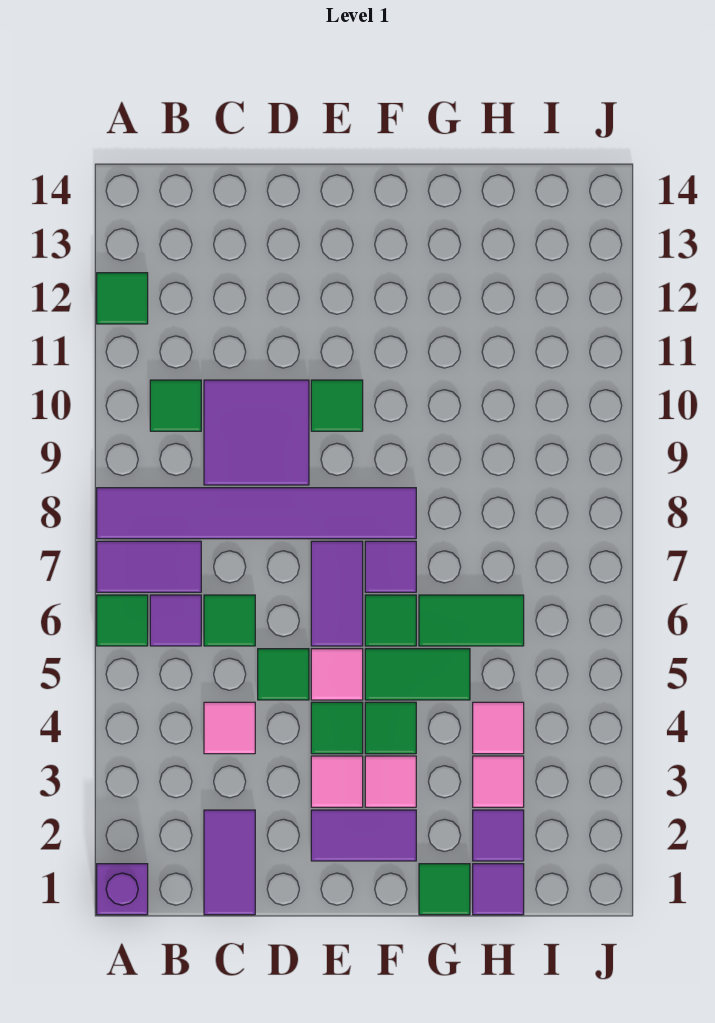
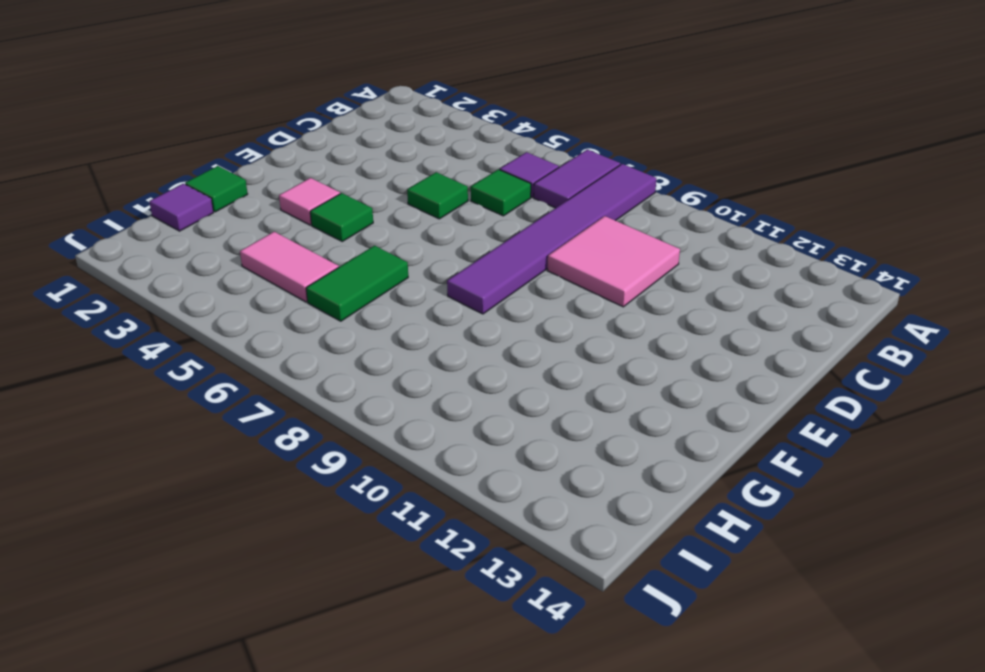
pink tile C9:D10 level 1 -> purple tile C9:D10 level 1
pink tile H4:H5 level 1 -> pink tile H4 level 1
none -> purple brick A1 level 1
none -> green tile A6 level 1
none -> green tile A12 level 1

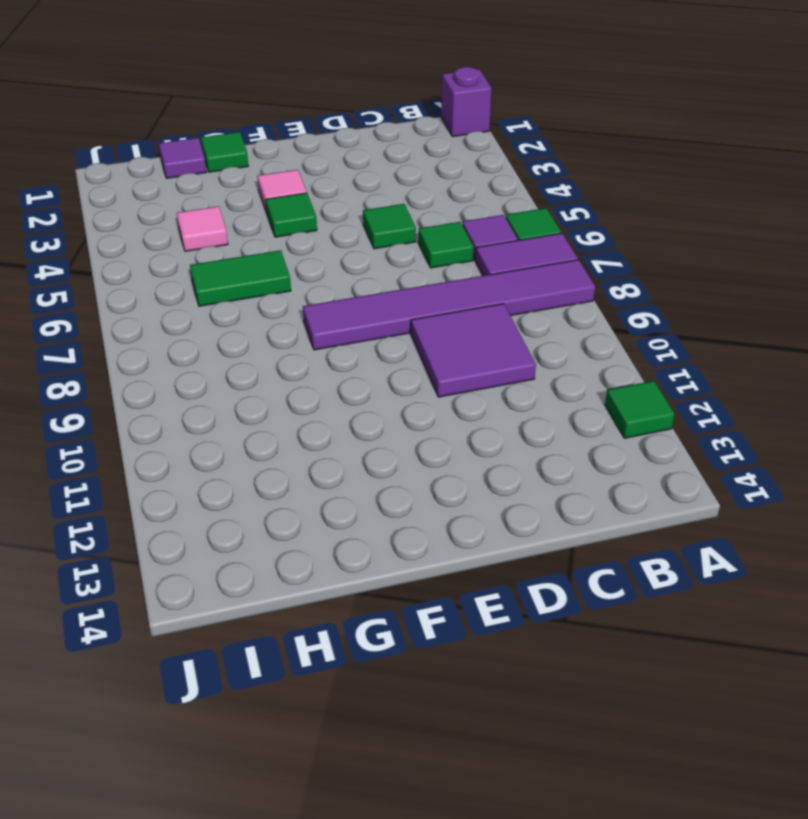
none -> green tile B10 level 1
none -> purple tile C1:C2 level 1
none -> pink tile C4 level 1

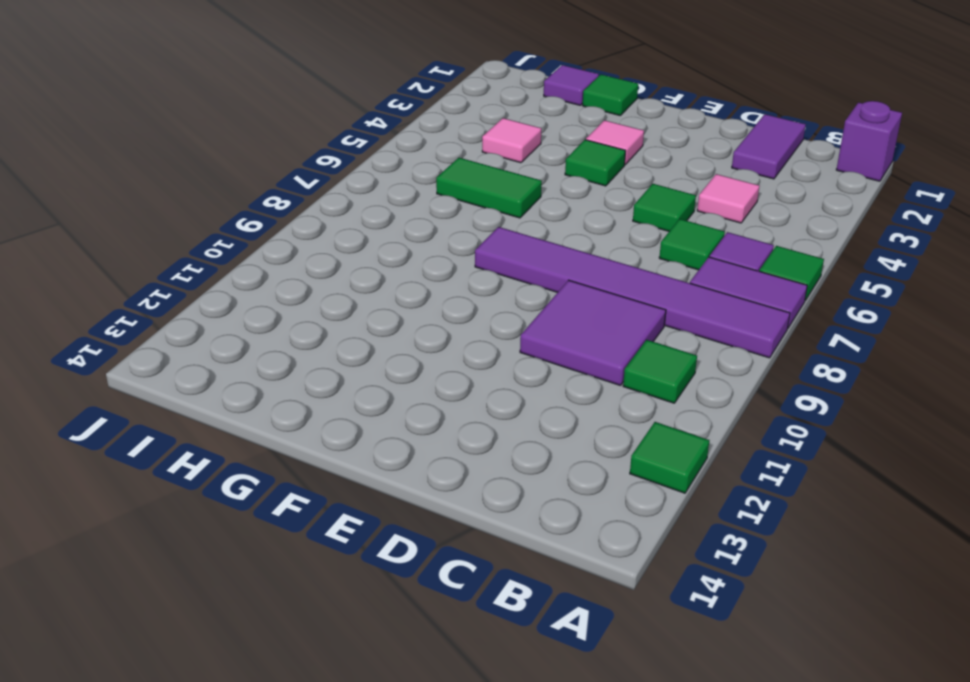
none -> purple tile E2:F2 level 1
none -> pink tile E3 level 1
none -> green tile E4 level 1

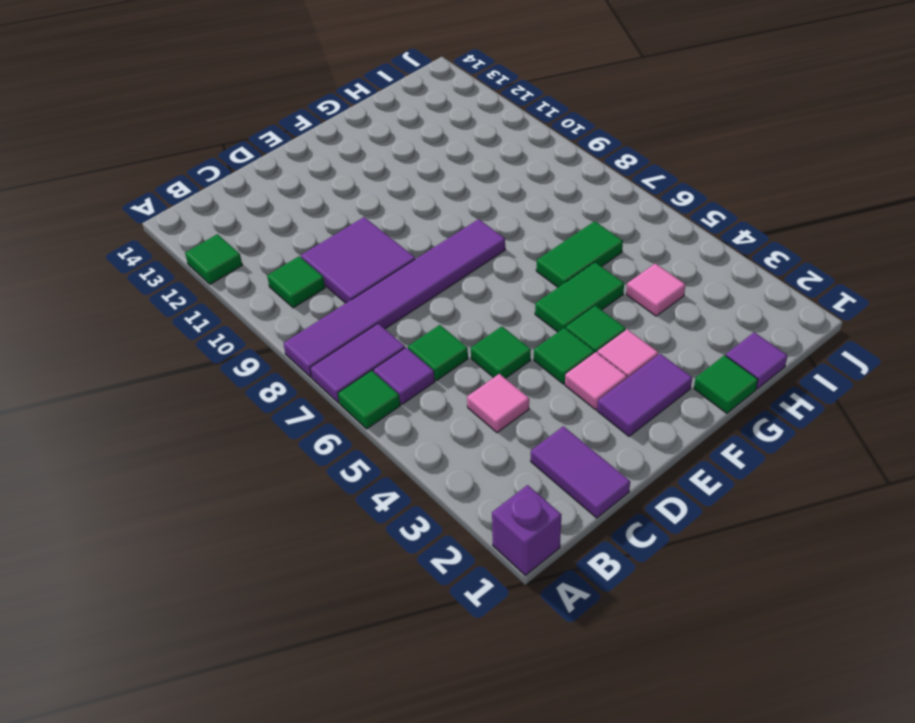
none -> pink tile E5 level 1
none -> purple tile E6:E7 level 1
none -> green tile E10 level 1

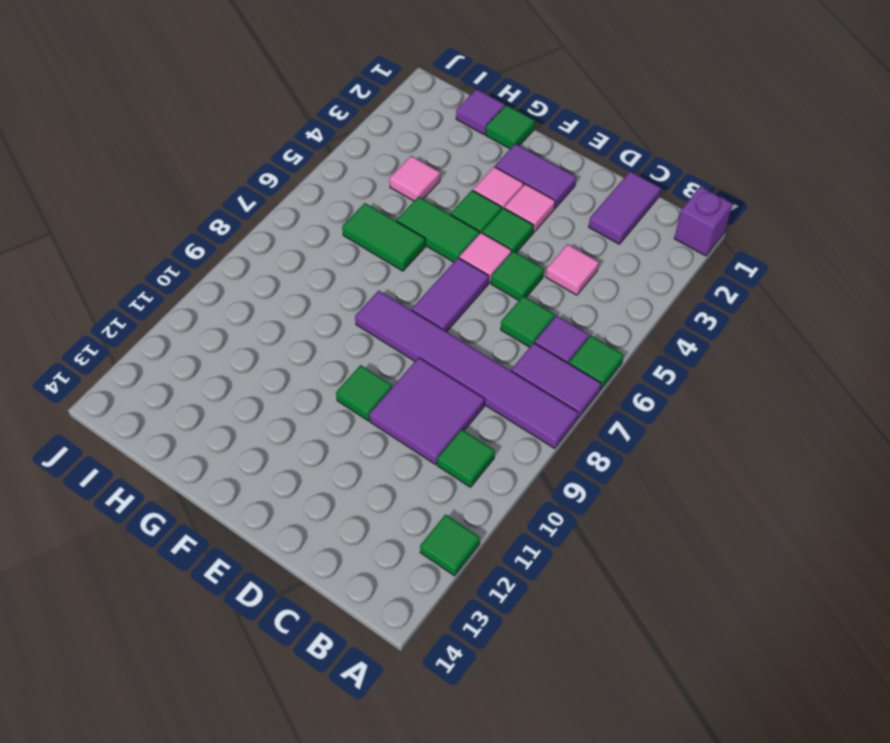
none -> green tile F6 level 1
none -> purple tile F7 level 1
none -> purple tile H2 level 1

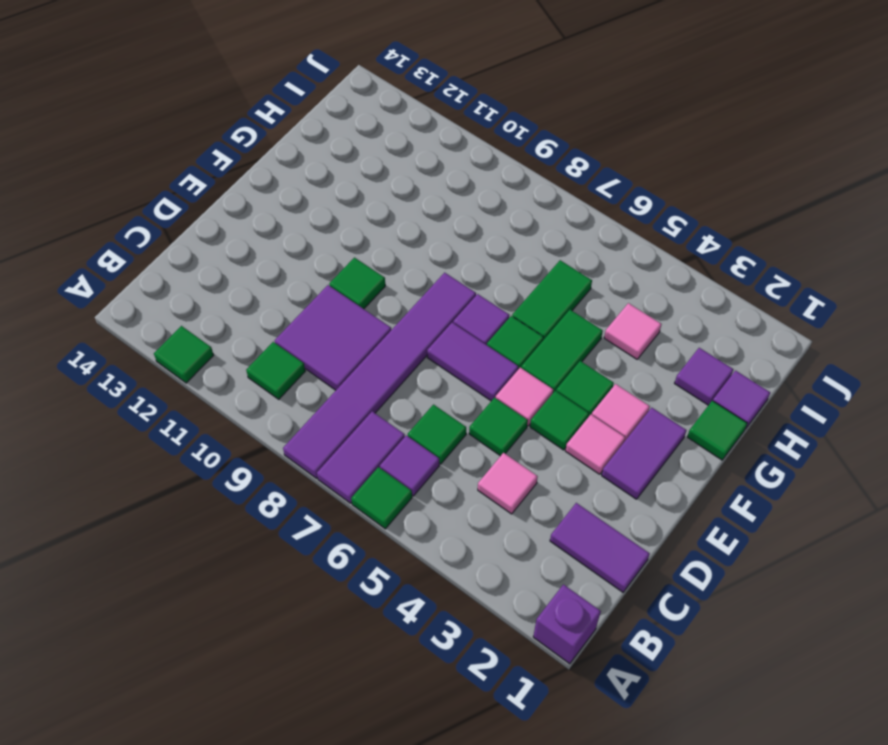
none -> pink tile H3 level 1

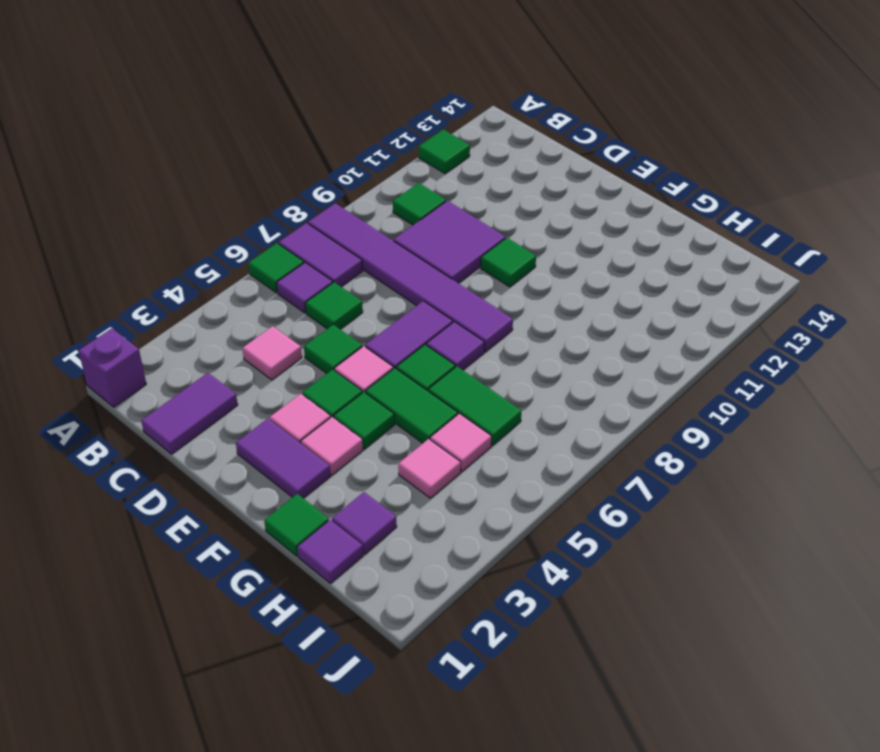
pink tile H5 level 1 -> pink tile H3 level 1

